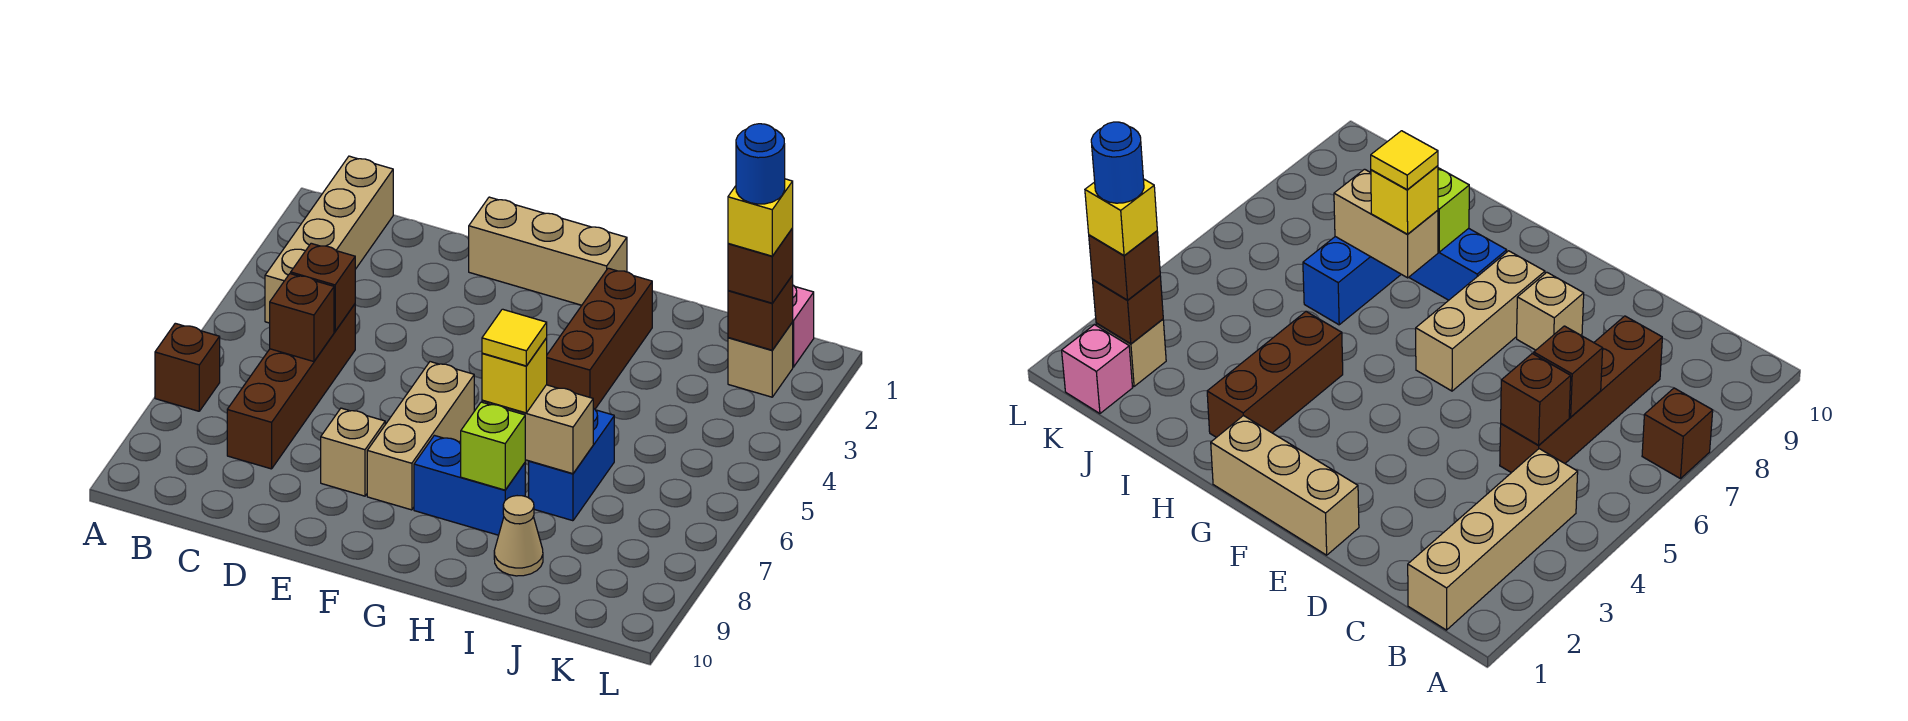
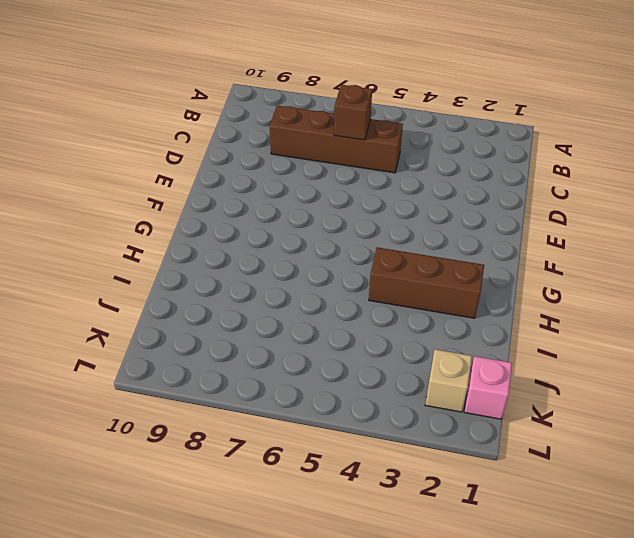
none -> brown brick A7 level 1
none -> tan brick B1:B4 level 1
none -> tan brick E1:G1 level 1

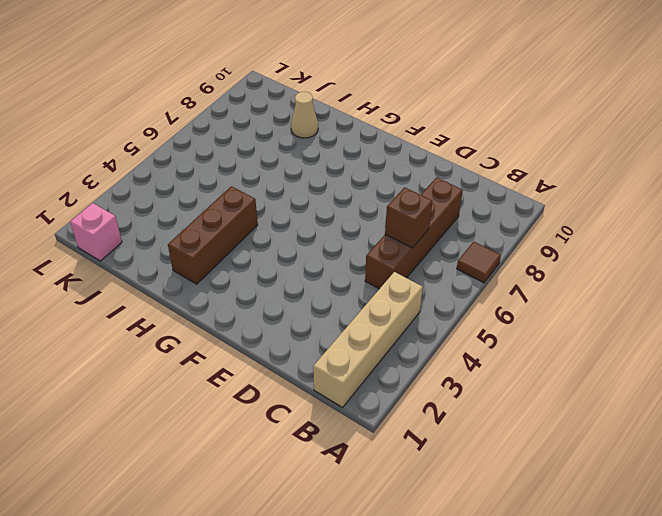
brown tile A7 level 1 -> brown brick A7 level 1
none -> tan brick E1:G1 level 1
none -> tan brick E8 level 1
none -> tan brick F6:F8 level 1

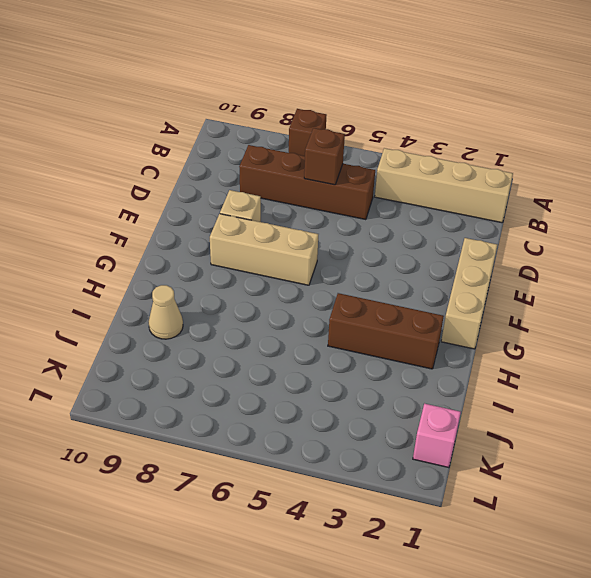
none -> blue brick G8:H8 level 1
none -> blue brick I6:I7 level 1
none -> tan brick K2 level 1

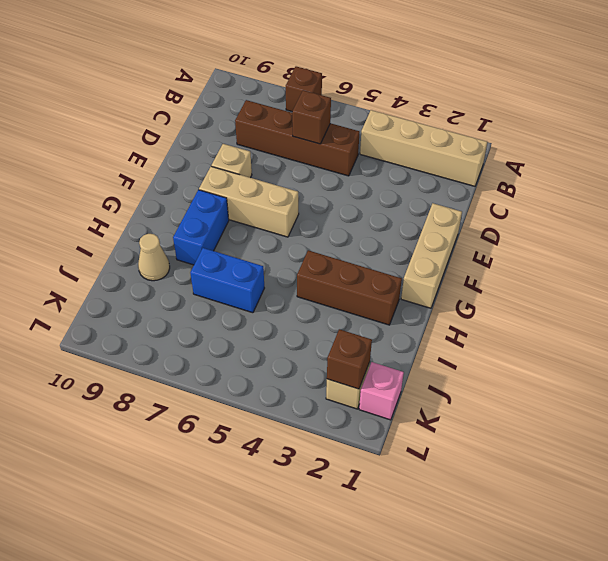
none -> brown brick C5 level 2
none -> tan brick H7:I7 level 2
none -> lime brick H8 level 2

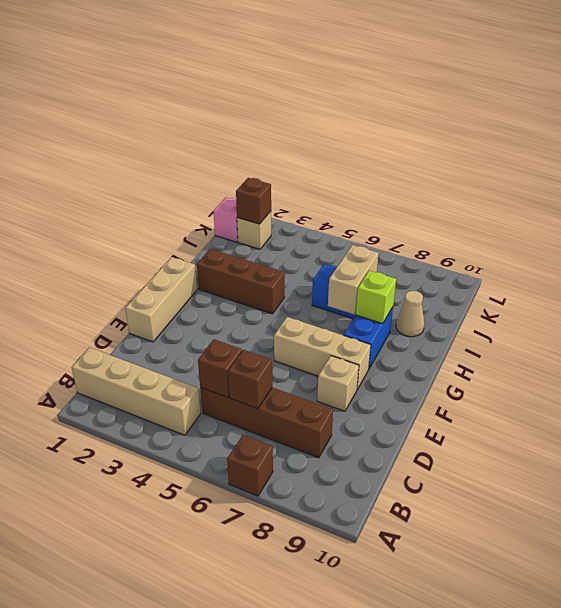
none -> yellow brick H7 level 3
none -> brown brick K2 level 3
none -> yellow tile H7 level 4

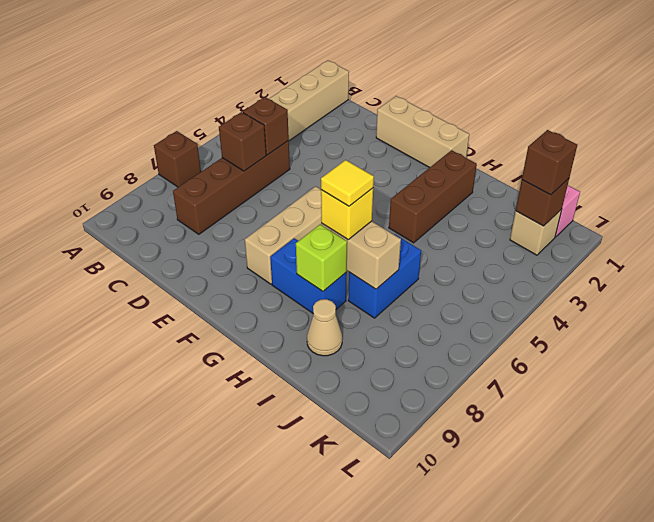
none -> tan brick E8 level 1
none -> yellow brick K2 level 4
none -> blue round brick K2 level 5

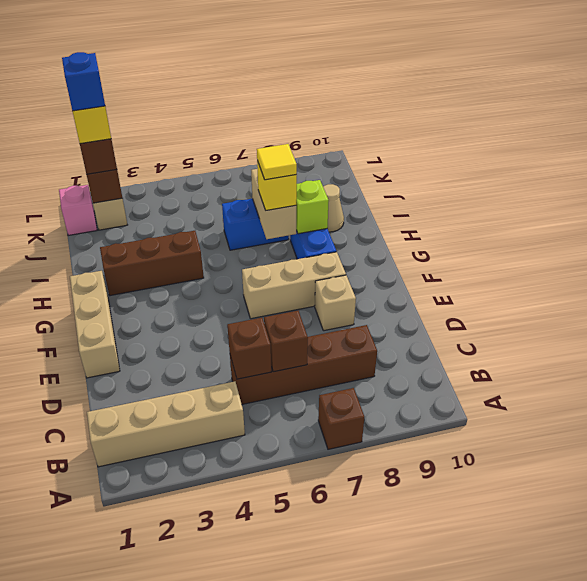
blue brick K2 level 5 -> blue round brick K2 level 5

